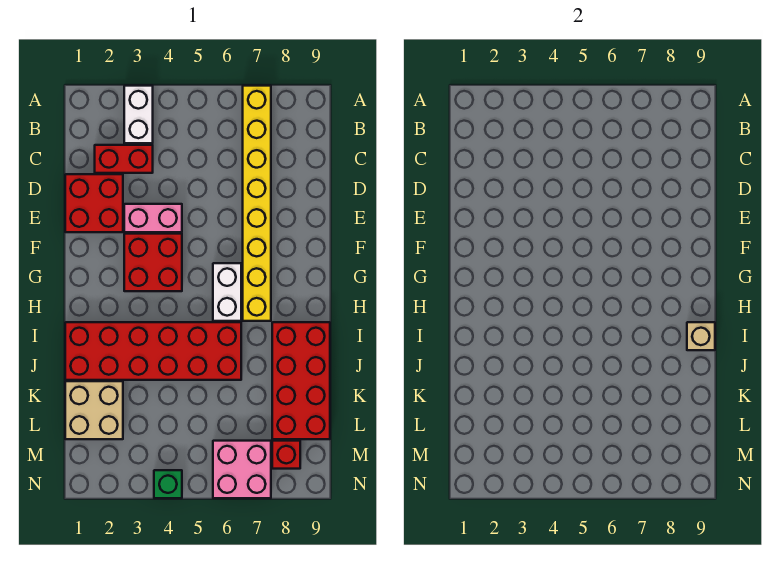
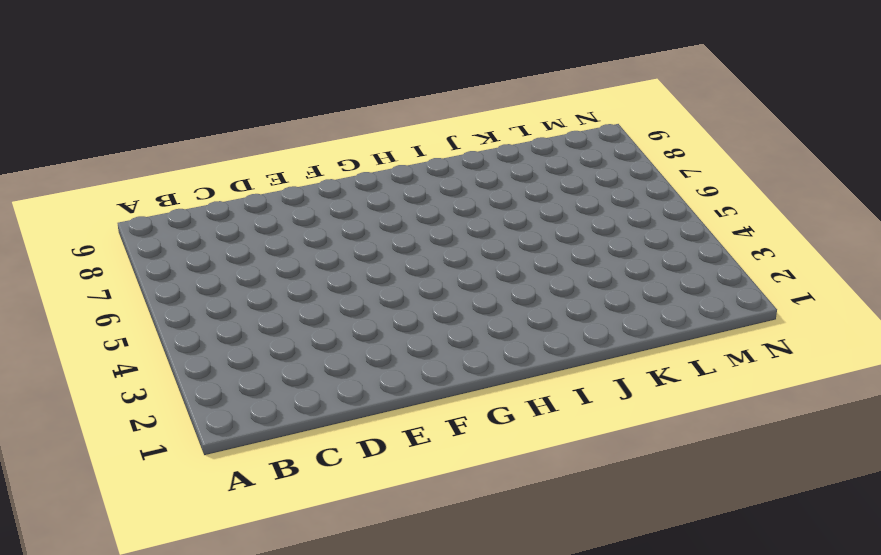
none -> white brick A3:B3 level 1
none -> yellow brick A7:H7 level 1
none -> red brick C2:C3 level 1

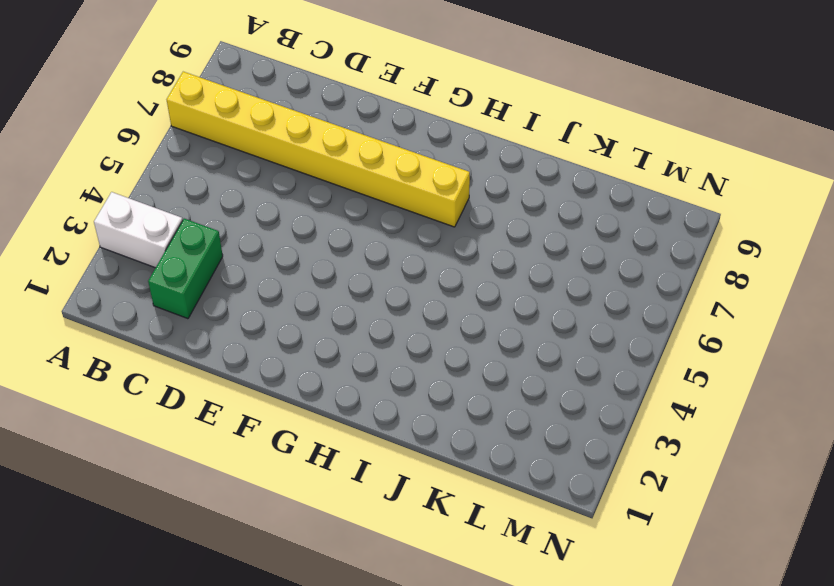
green brick C2:C3 level 1 -> red brick C2:C3 level 1
none -> red brick D1:E2 level 1
none -> pink brick E3:E4 level 1
none -> red brick F3:G4 level 1

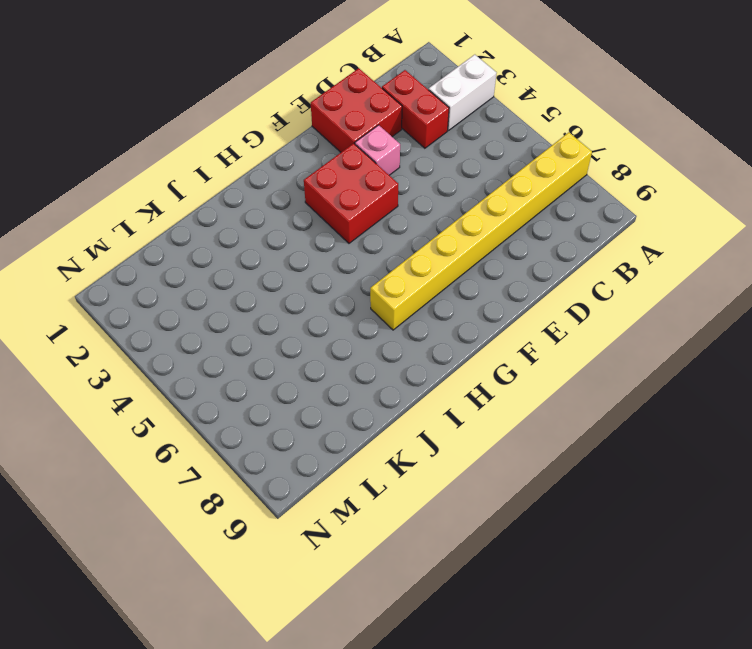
pink brick E3 level 1 -> pink brick E3:E4 level 1
none -> white brick G6:H6 level 1
none -> red brick I1:J6 level 1
none -> red brick I8:L9 level 1

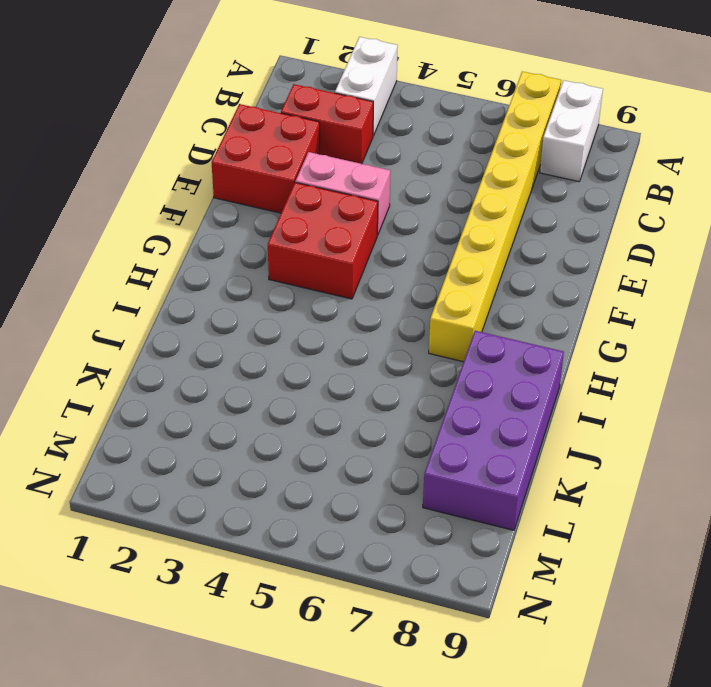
white brick A8:B8 level 1 -> white brick G6:H6 level 1
purple brick I8:L9 level 1 -> red brick I8:L9 level 1
none -> red brick I1:J6 level 1
none -> tan brick K1:L2 level 1
none -> pink brick M6:N7 level 1

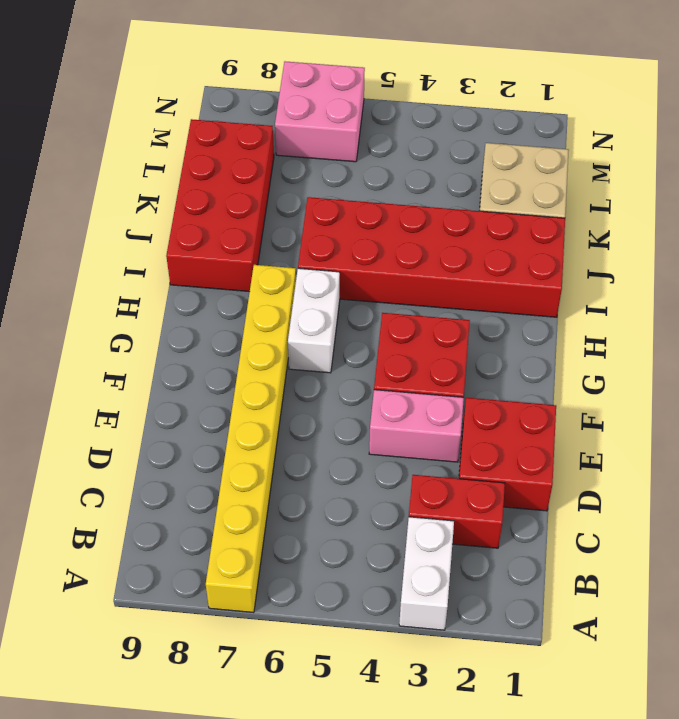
none -> red brick M8 level 1
none -> green brick N4 level 1
none -> tan brick I9 level 2

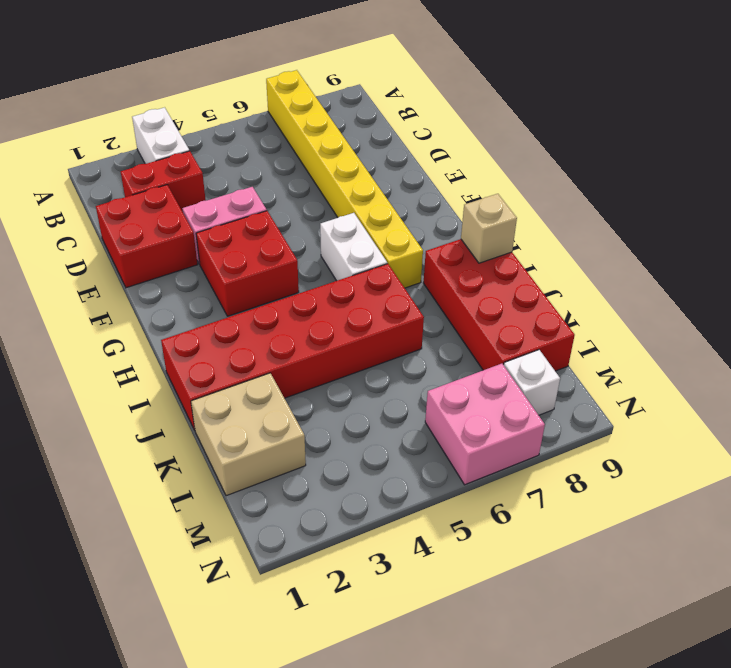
white brick M8 level 1 -> red brick M8 level 1
none -> green brick N4 level 1

